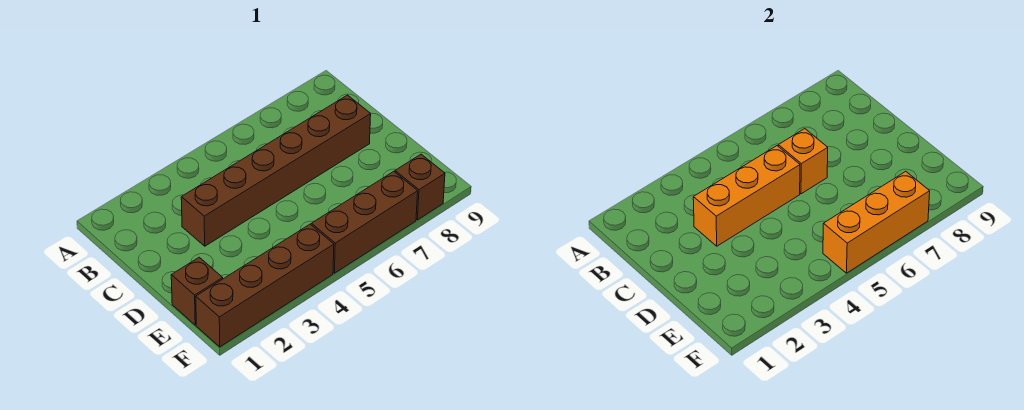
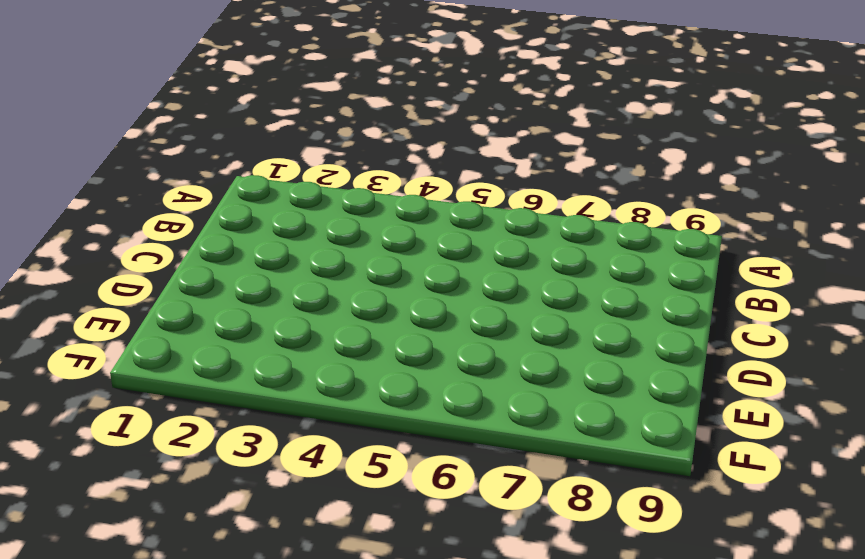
none -> brown brick C3:C8 level 1
none -> brown brick E1 level 1

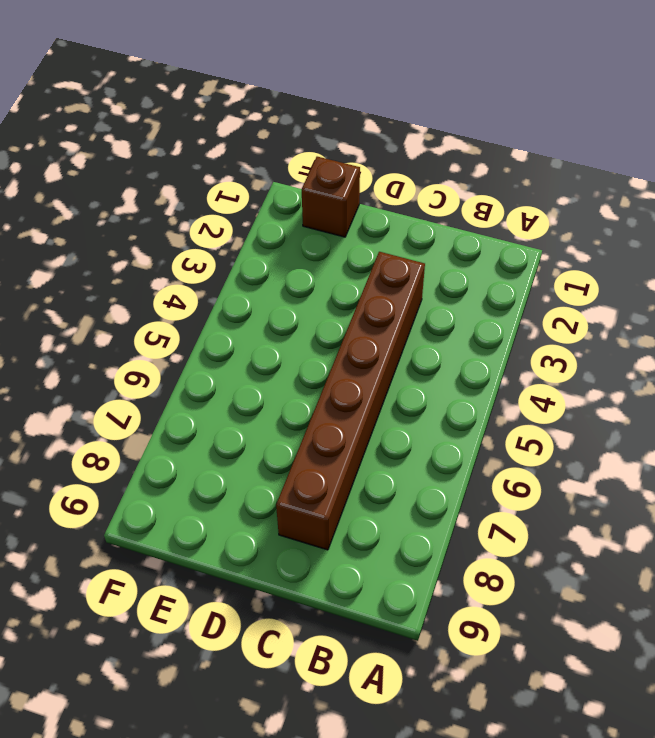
none -> brown brick F1:F4 level 1
none -> brown brick F5:F7 level 1

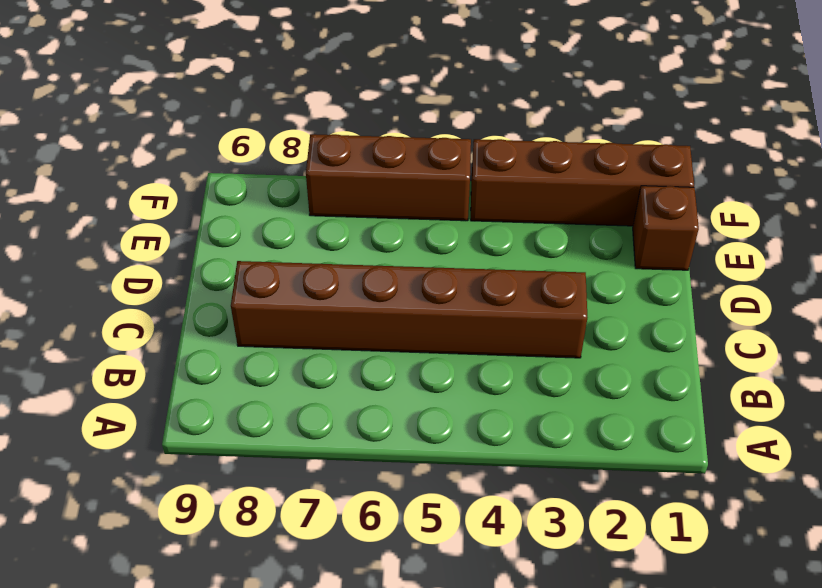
none -> brown brick F8 level 1
none -> orange brick C3:C5 level 2

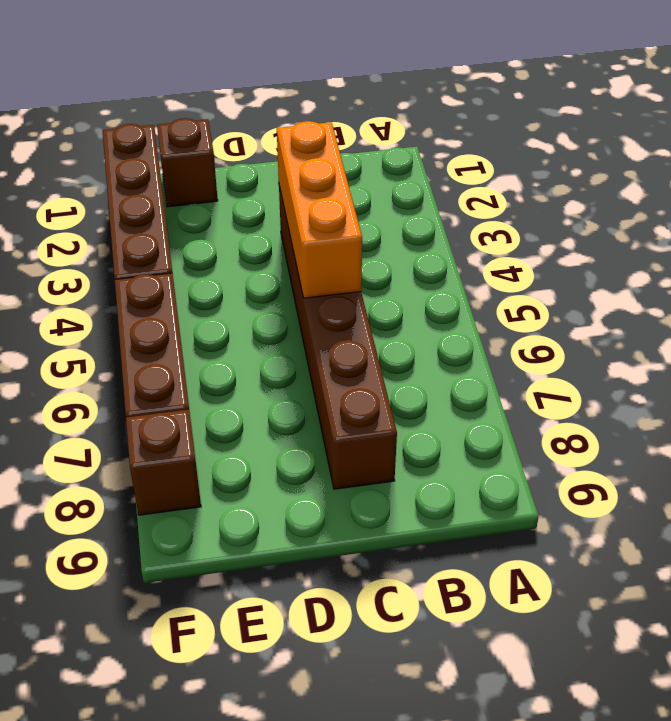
none -> orange brick C6 level 2
none -> orange brick F5:F7 level 2

